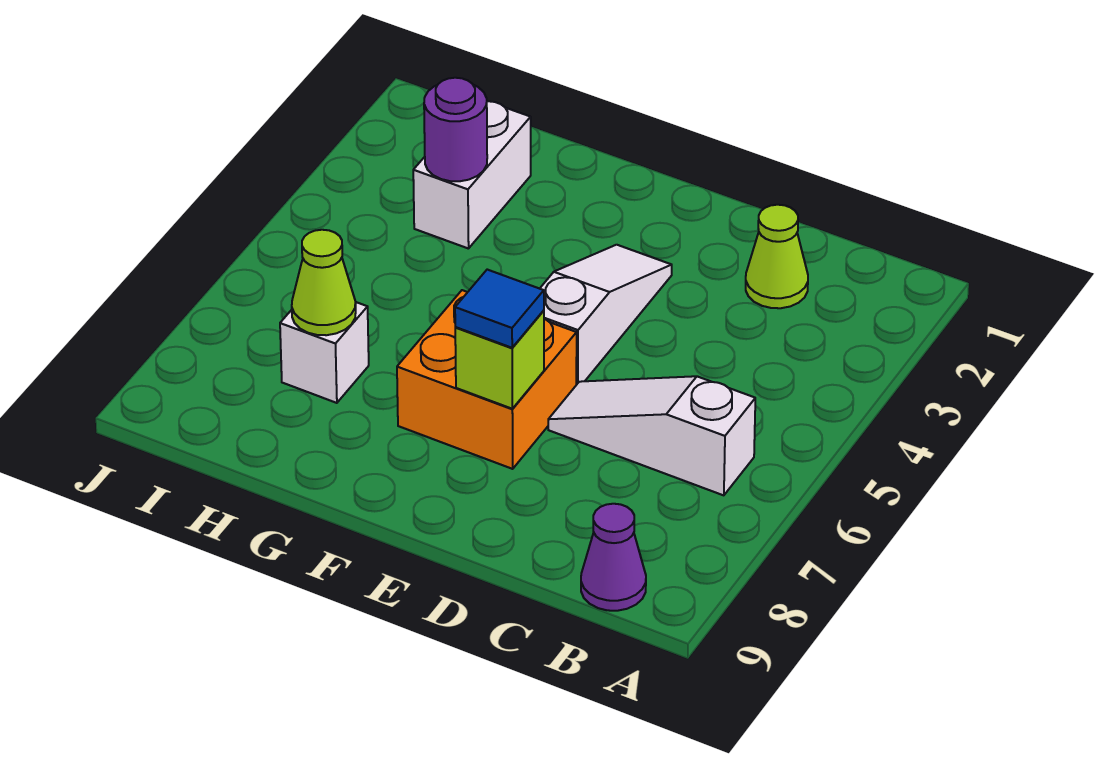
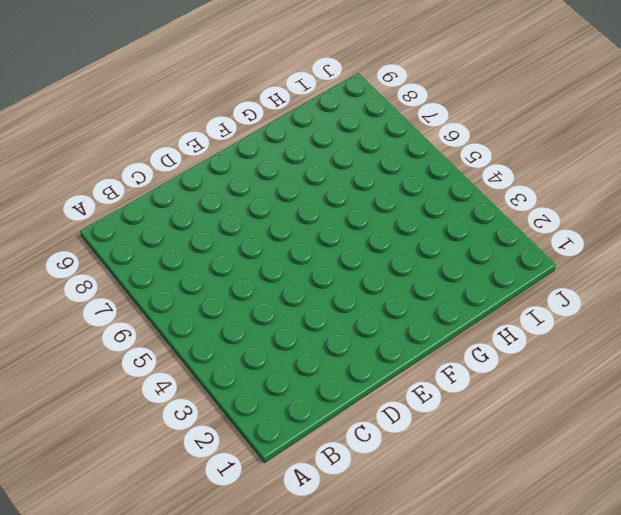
none -> white slope B6:D6 level 1 top B
none -> purple cone B9 level 1

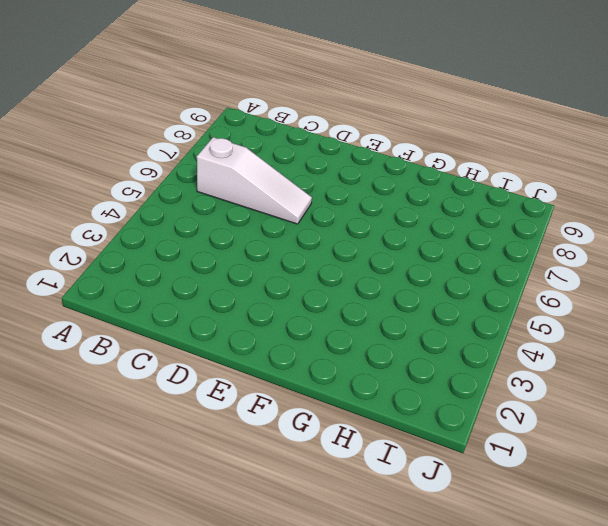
none -> purple cone B9 level 1
none -> lime cone C2 level 1

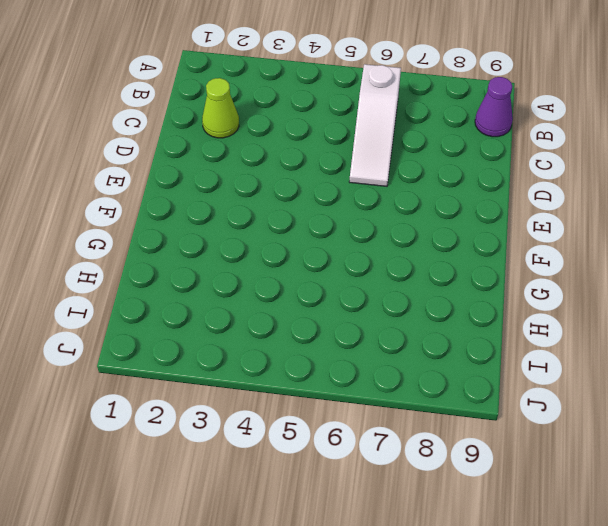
none -> white slope E3:E5 level 1 top 5
none -> orange brick E6:F7 level 1

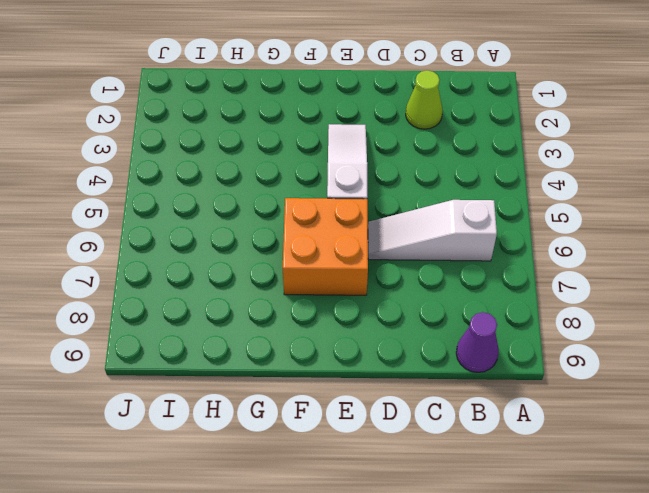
none -> white brick H2:H3 level 1
none -> white brick H7 level 1

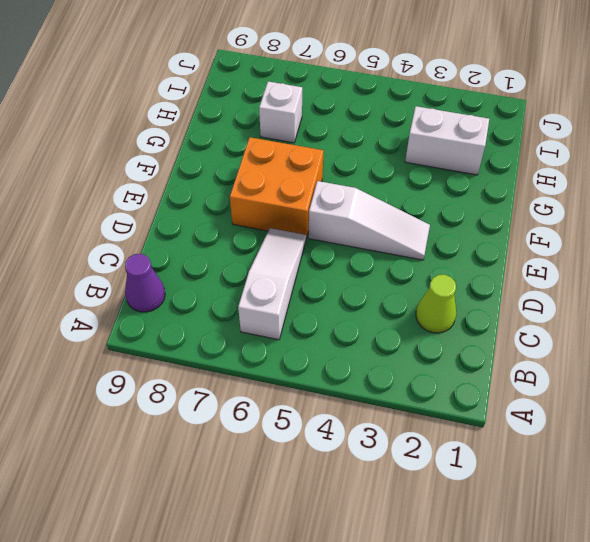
none -> lime brick E7 level 2
none -> purple round brick H3 level 2

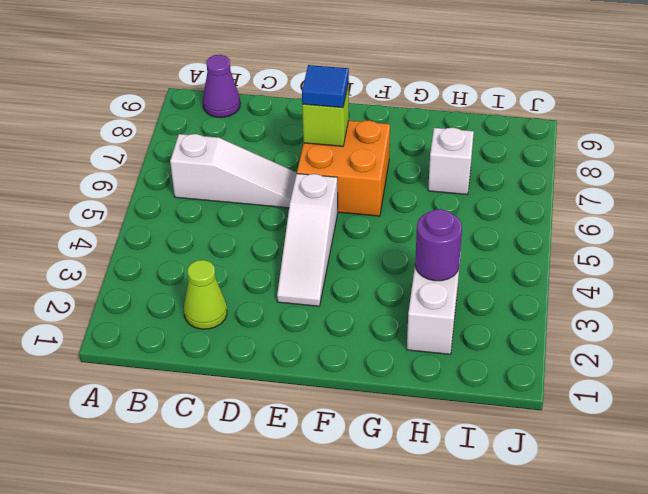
none -> lime cone H7 level 2

